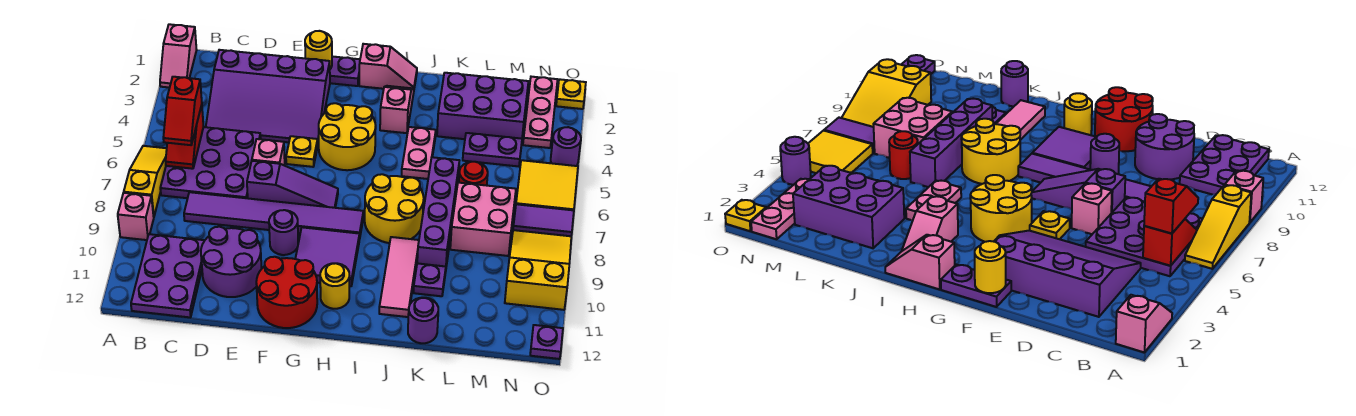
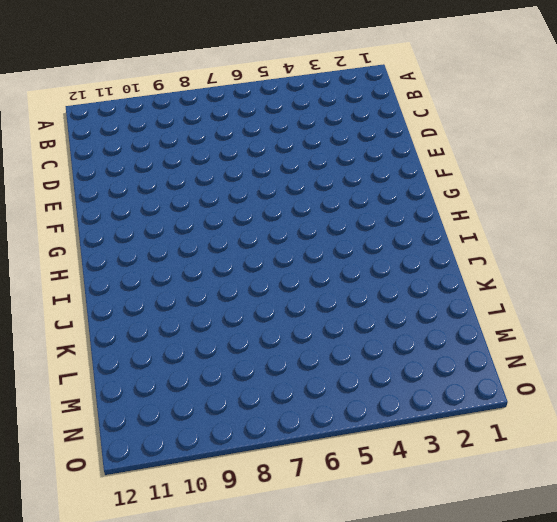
none -> pink slope A1:A2 level 1 top 1
none -> yellow slope A6:A8 level 1 top 8
none -> pink brick A9 level 1
none -> purple plate B5:D7 level 1

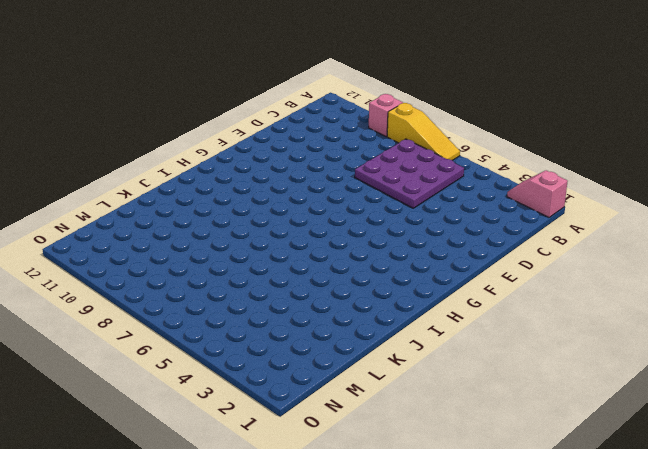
none -> purple plate B10:C12 level 1
none -> purple slope C2:F4 level 1 top 2
none -> purple tile C8:H8 level 1
none -> purple round brick D10:E11 level 1

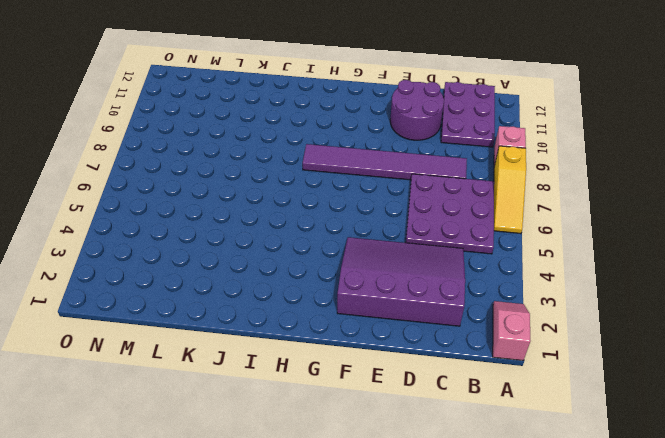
none -> pink brick E6 level 1
none -> purple slope E7:G7 level 1 top E
none -> purple plate F1:G1 level 1
none -> yellow plate F5 level 1

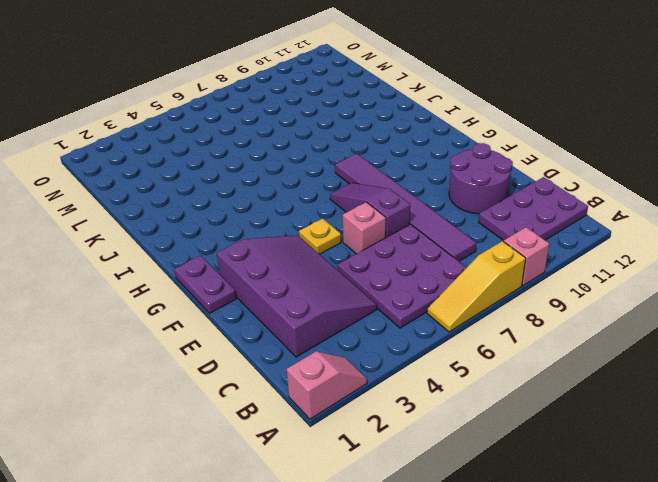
none -> purple round brick F9 level 1
none -> red round brick F11:G12 level 1
none -> yellow round brick G4:H5 level 1
none -> purple tile G9:H10 level 1

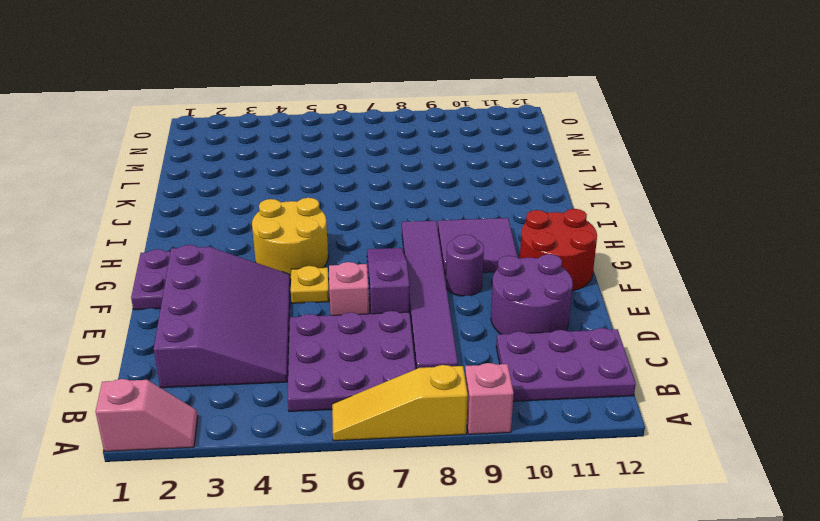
none -> pink slope H1:I1 level 1 top H
none -> yellow round brick H11 level 1
none -> pink slope I2:I3 level 1 top 3
none -> yellow round brick I7:J8 level 1

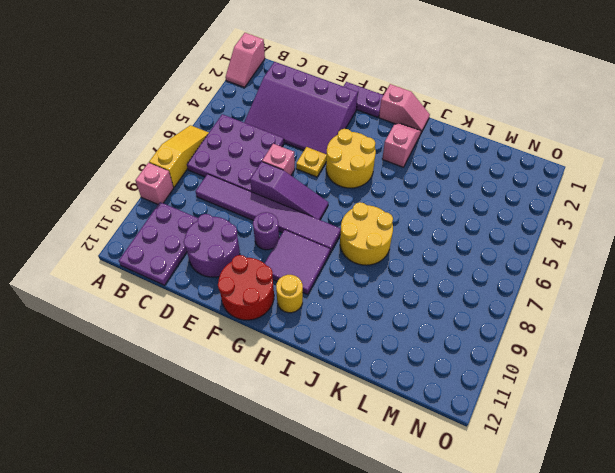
none -> pink plate J4:J5 level 1
none -> pink tile J9:J11 level 1
none -> purple brick K2:M3 level 1
none -> purple brick K6:K9 level 1

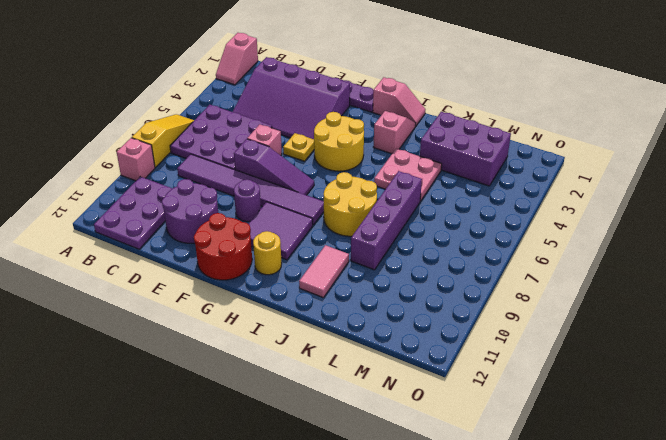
pink plate J4:K5 level 1 -> pink plate J4:J5 level 1
pink tile J10:J11 level 1 -> pink tile J9:J11 level 1
none -> purple plate K10 level 1
none -> purple round brick K12 level 1
none -> purple plate L4:M4 level 1
none -> red round brick L6 level 1

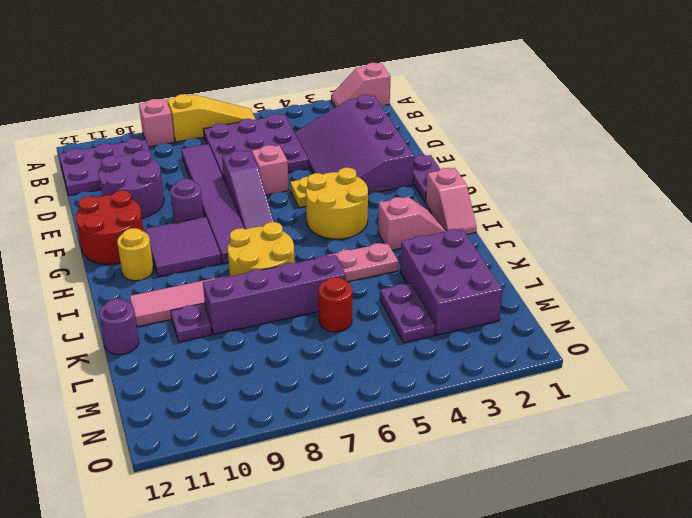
none -> pink brick L7:M8 level 1
none -> pink plate N1:N3 level 1
none -> yellow tile N5:O6 level 1
none -> purple tile N7:O7 level 1

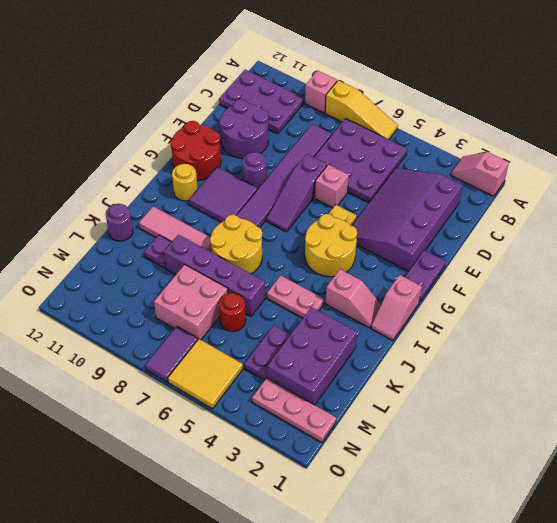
none -> yellow slope N8:O10 level 1 top 10
none -> yellow plate O1 level 1
none -> purple round brick O4 level 1
none -> purple plate O12 level 1

